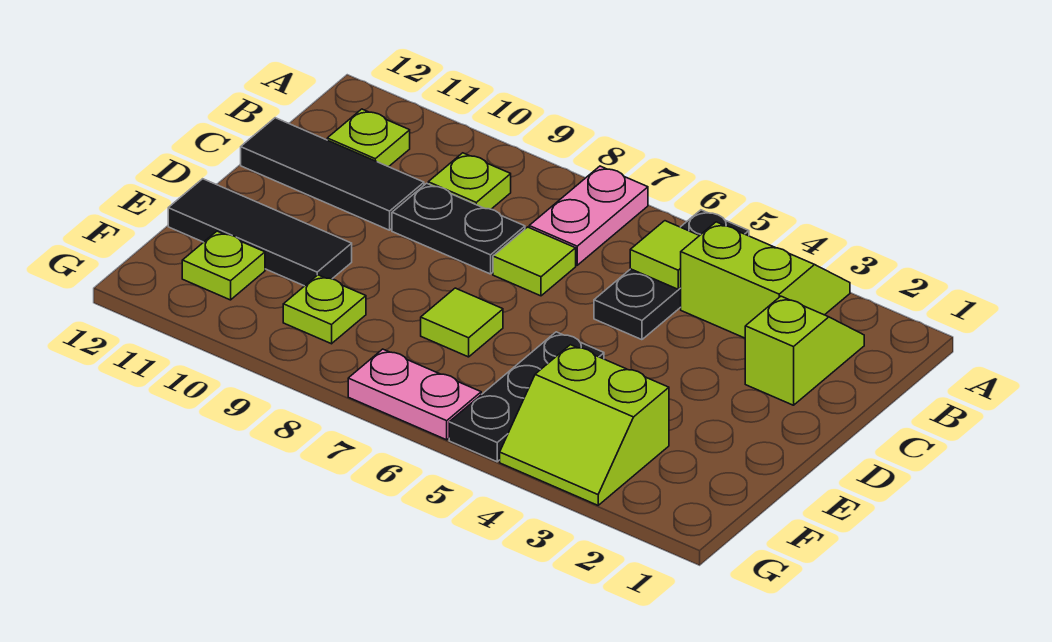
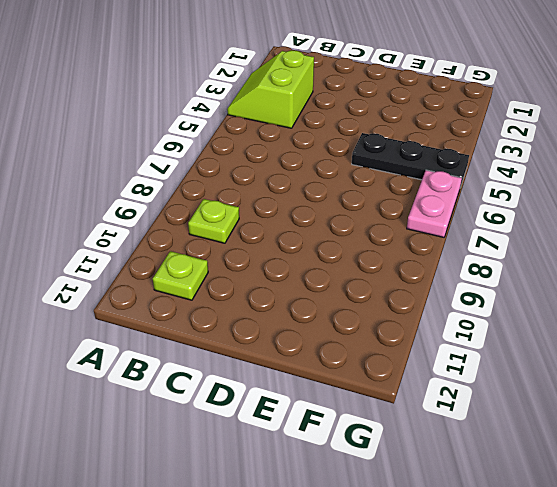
none -> black plate A5:C5 level 1
none -> pink plate A7:B7 level 1
none -> lime slope B2:C2 level 1 top C

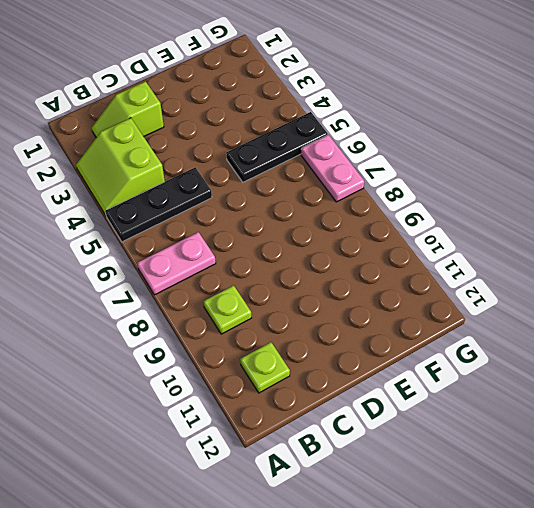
none -> lime tile C7 level 1
none -> black plate C8:C9 level 1
none -> black tile C10:C12 level 1

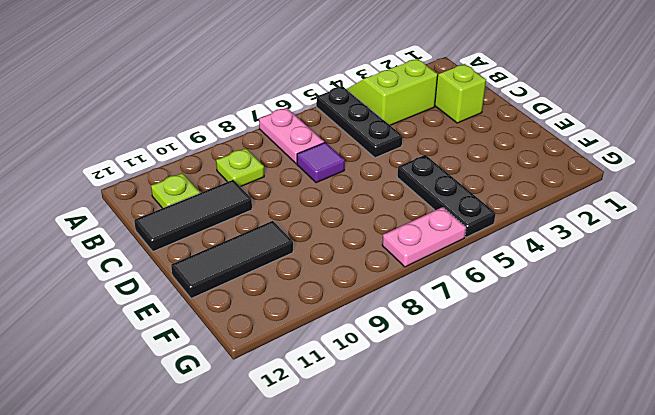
purple tile C7 level 1 -> lime tile C7 level 1
none -> black plate C8:C9 level 1
none -> lime tile E7 level 1
none -> lime slope F3:G4 level 1 top F

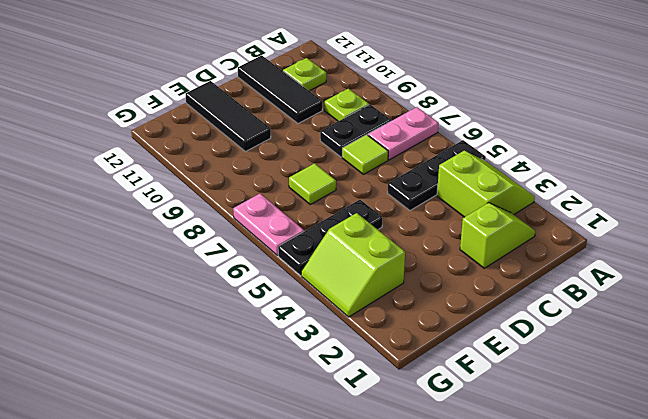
black plate B8:C8 level 1 -> black plate C8:C9 level 1
none -> lime plate F9 level 1
none -> lime plate F11 level 1
none -> lime tile B5 level 2

